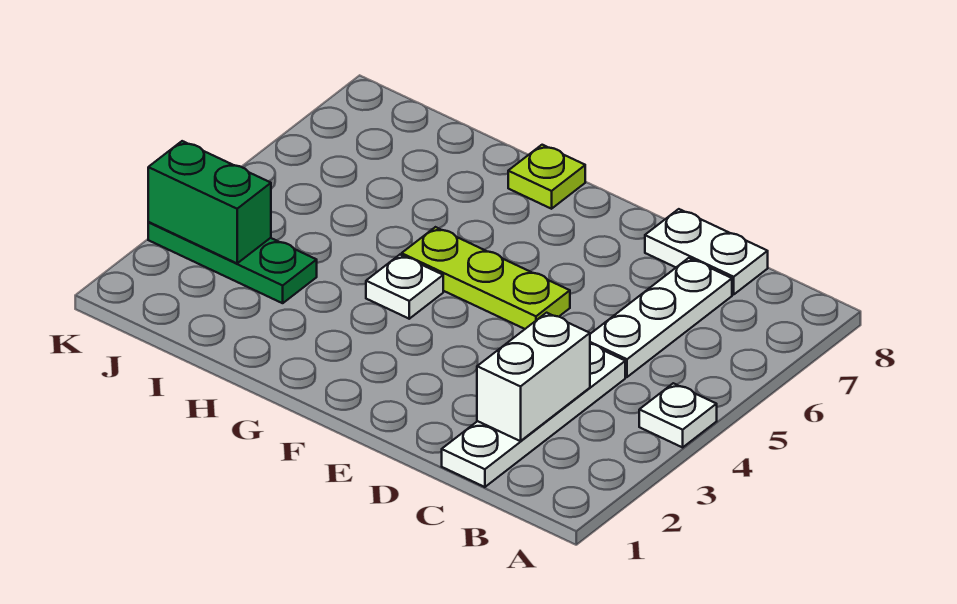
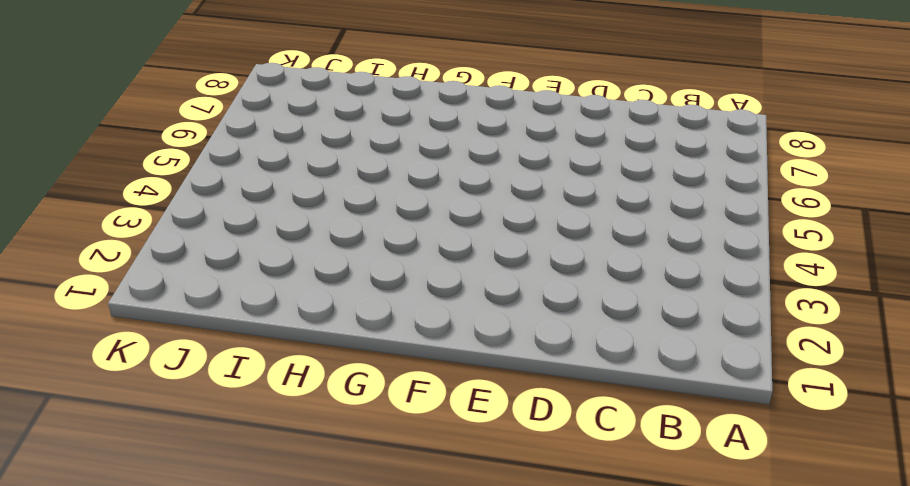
none -> white plate A4 level 1
none -> white plate C1:C4 level 1

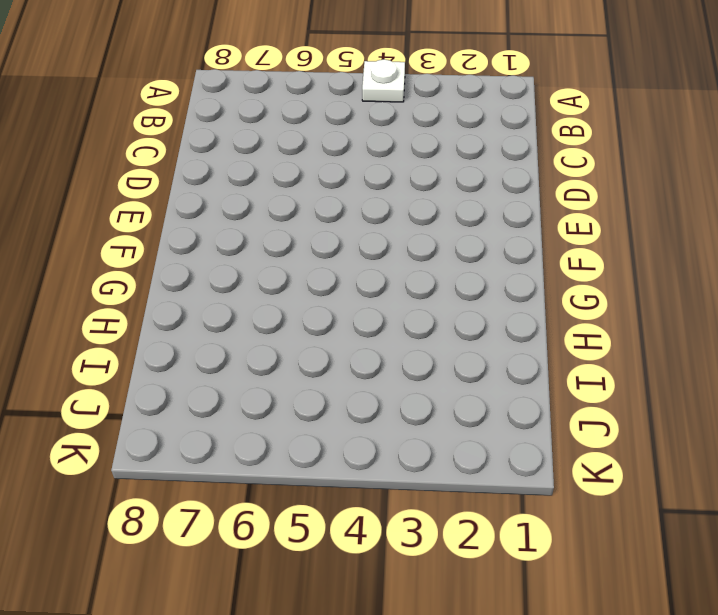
none -> white plate C1:C4 level 1
none -> white plate C5:C7 level 1

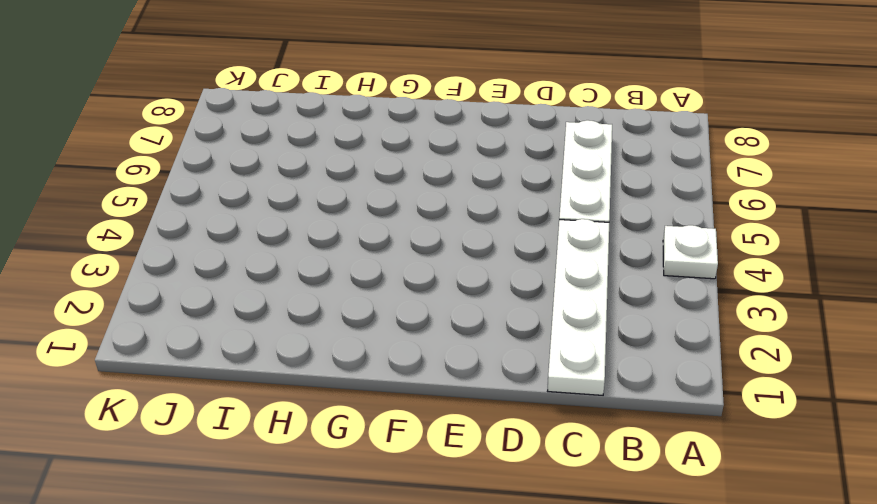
none -> white plate C8:D8 level 1
none -> lime plate E5:G5 level 1

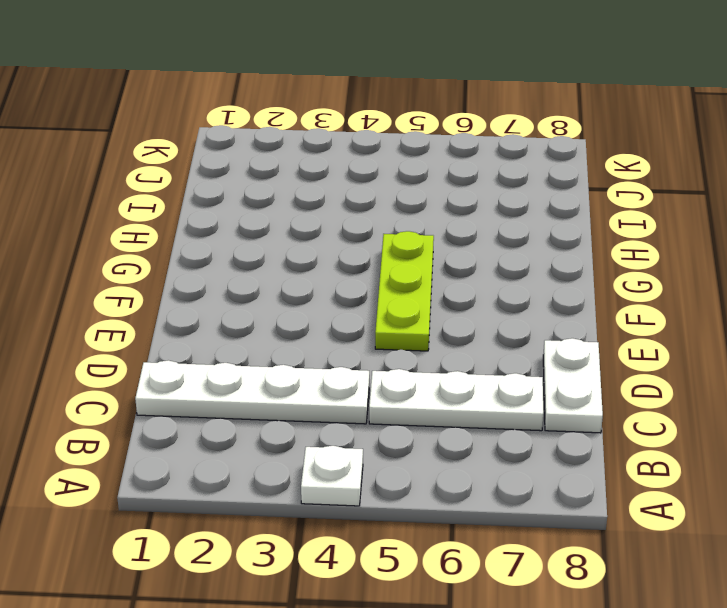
none -> white plate G4 level 1
none -> lime plate G8 level 1

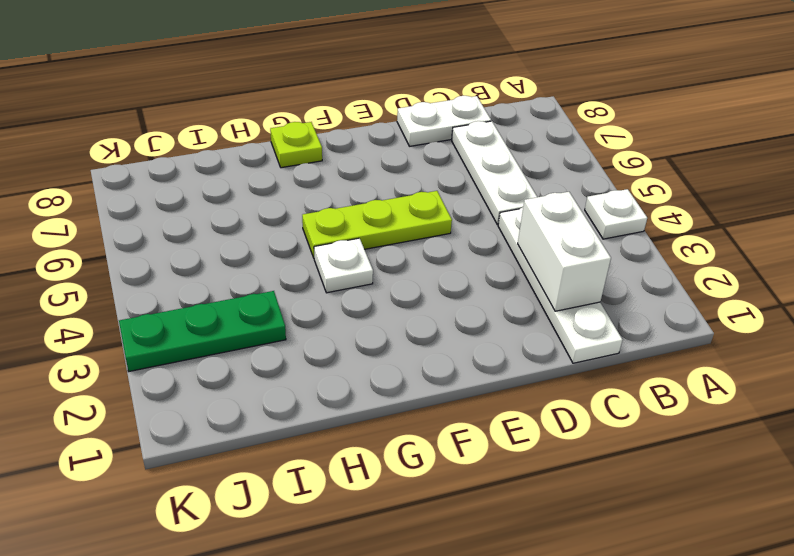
none -> green brick J3:K3 level 2

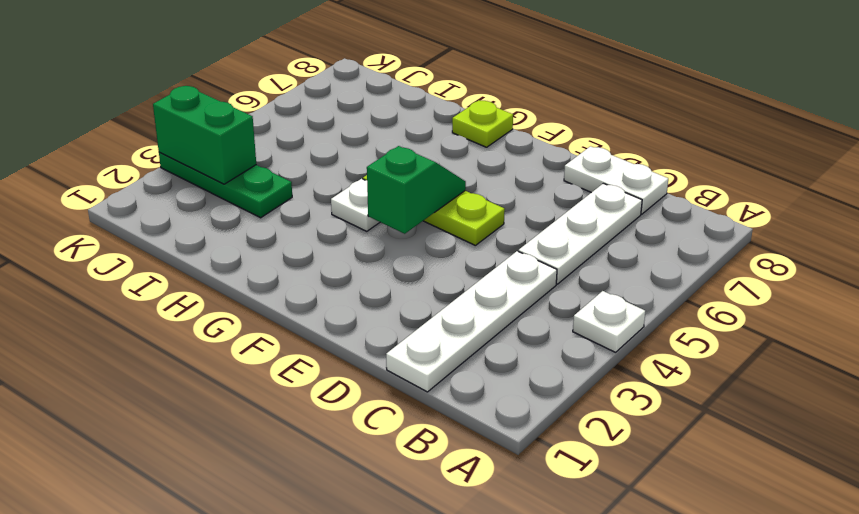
green slope F4:F5 level 2 top 4 -> none
none -> white brick C2:C3 level 2

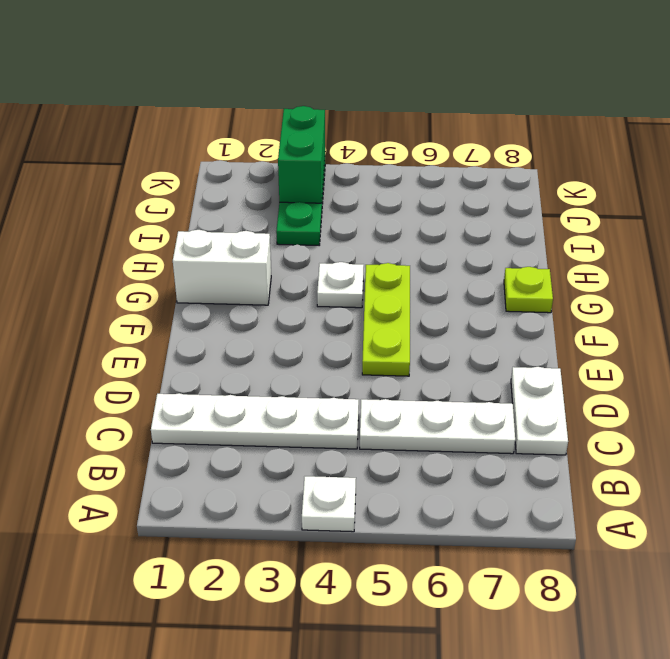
white brick G1:G2 level 1 -> white brick C2:C3 level 2

